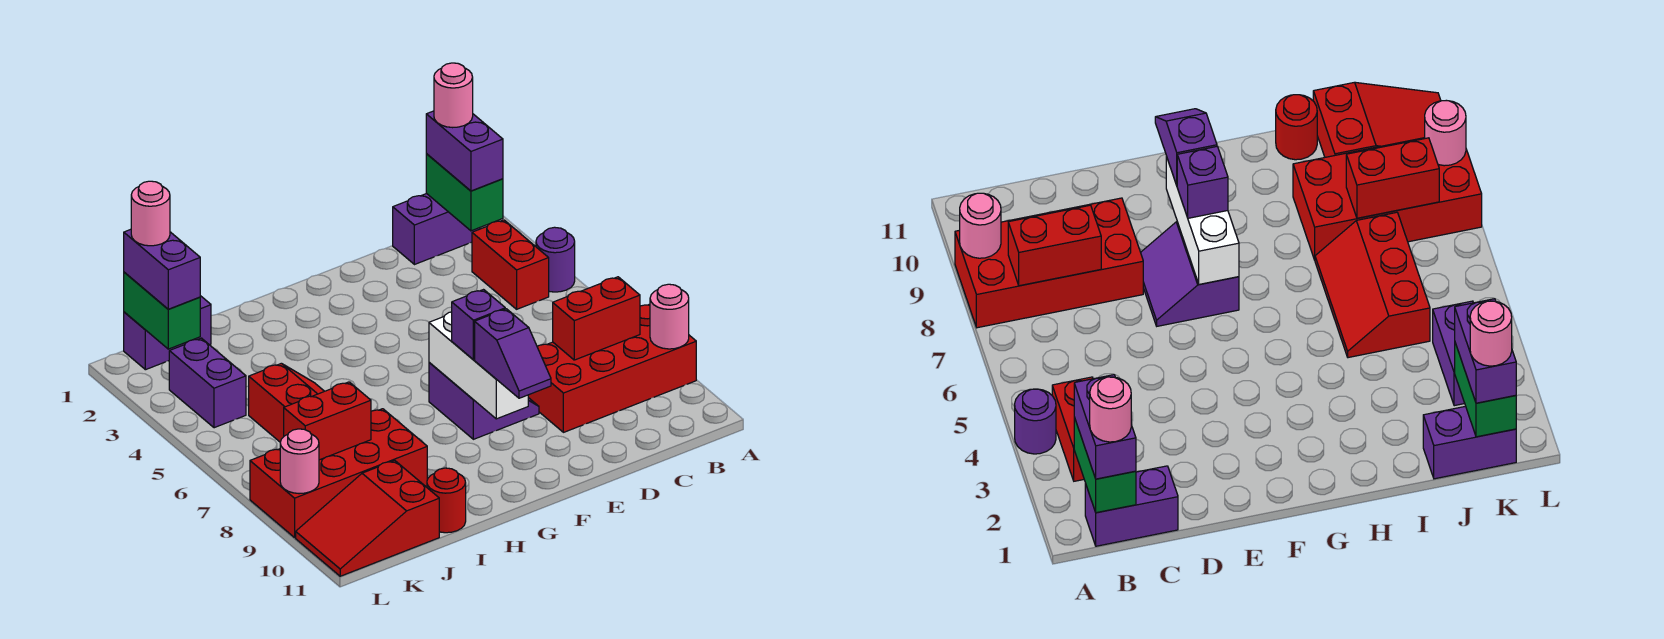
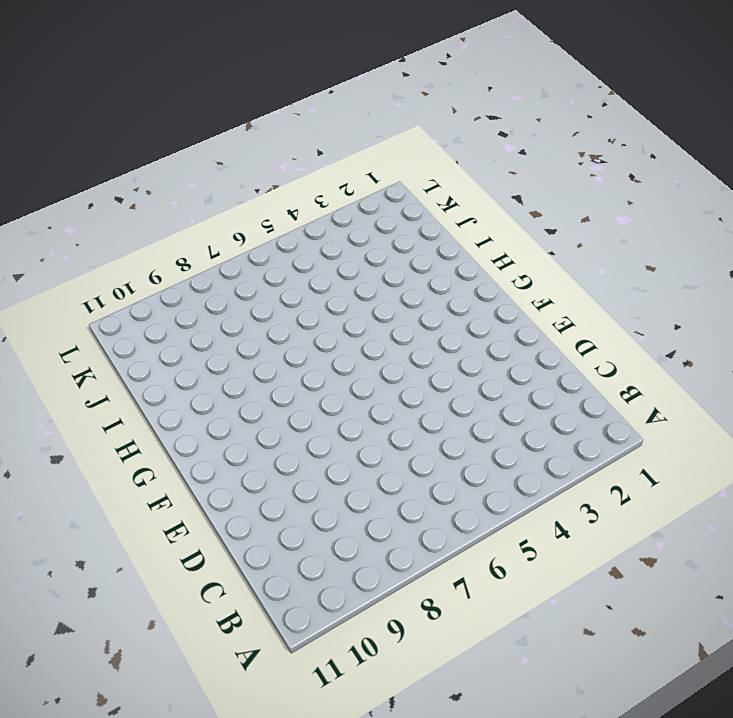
none -> purple round brick A4 level 1
none -> red brick A8:D9 level 1
none -> purple brick B1:C1 level 1

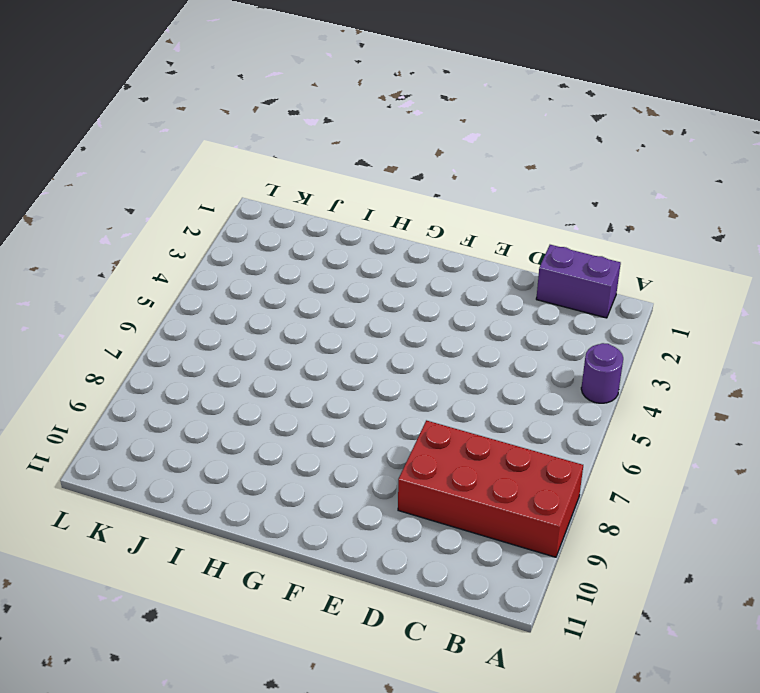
none -> red brick B3:B4 level 1
none -> purple slope E7:F8 level 1 top F
none -> red slope I5:J7 level 1 top J

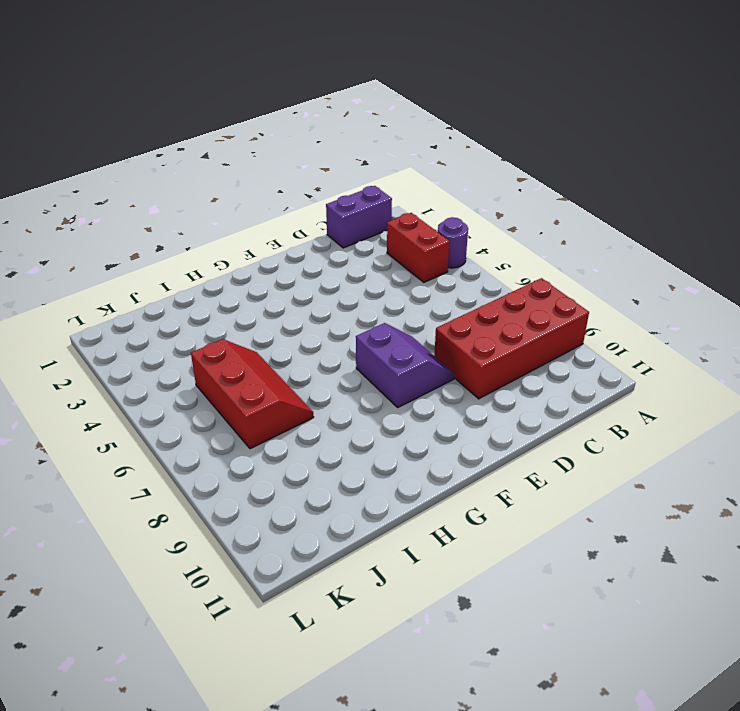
none -> red brick I8:L9 level 1
none -> red round brick I11 level 1
none -> purple brick J1:K1 level 1

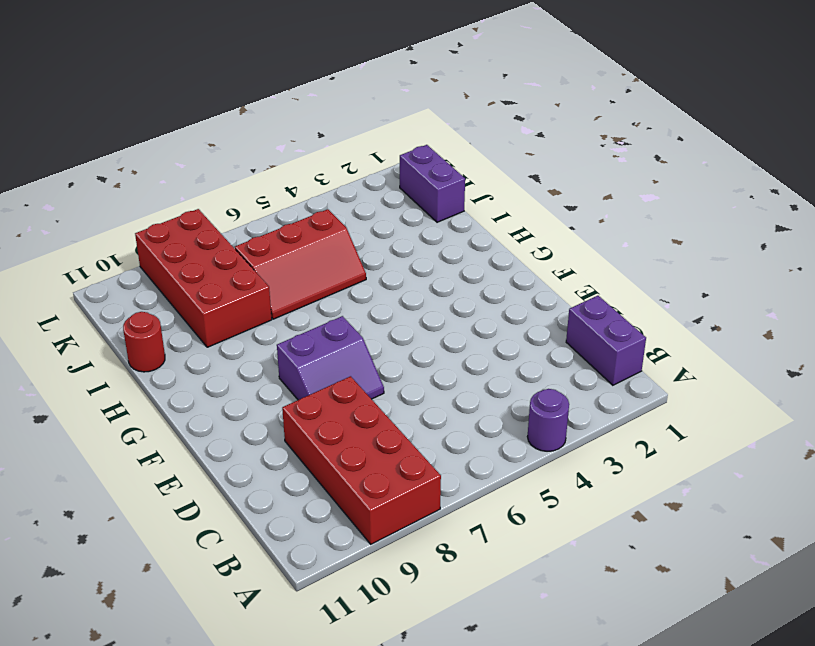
none -> red brick B3:B4 level 1
none -> red slope J10:L11 level 1 top J
none -> purple brick K3:K4 level 1

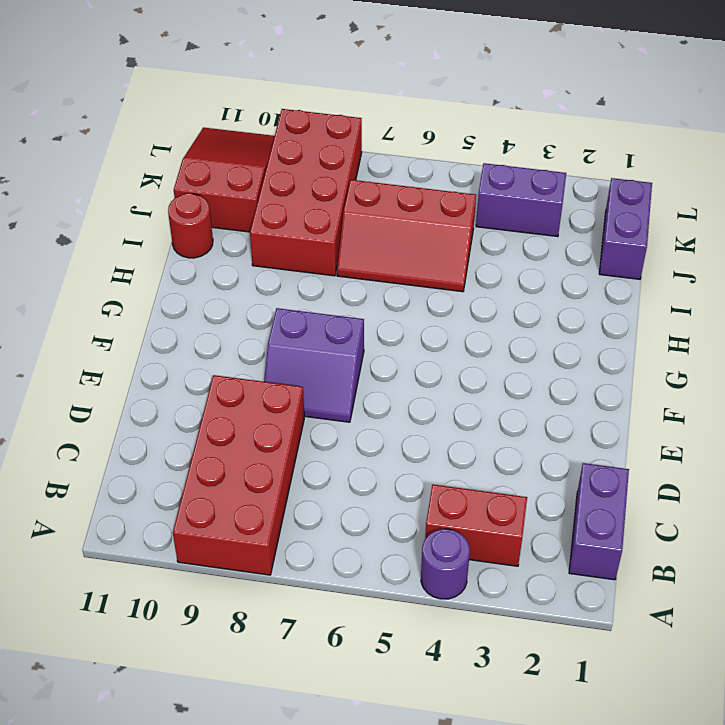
none -> pink round brick A9 level 2
none -> green brick B1:B2 level 2
none -> red brick B8:C8 level 2

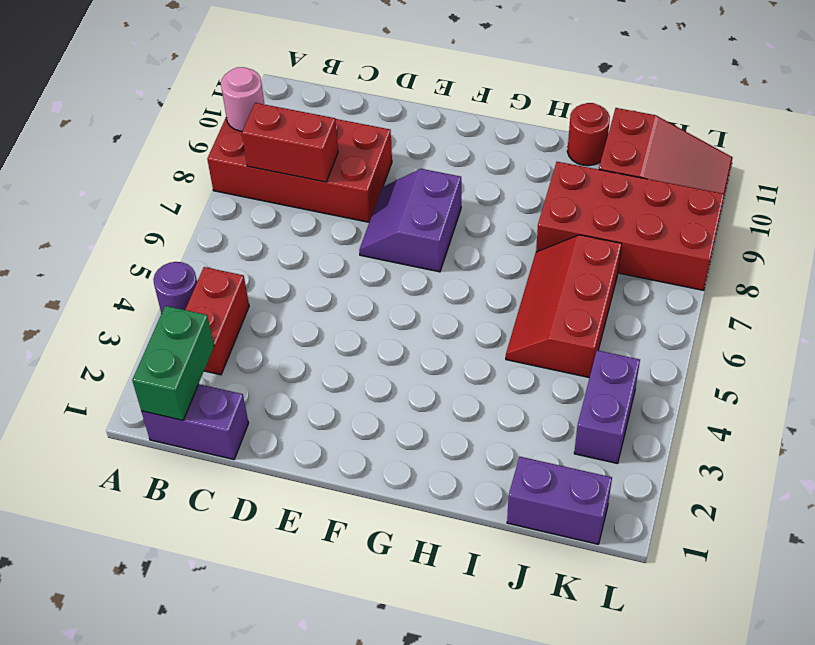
none -> white brick F7:F9 level 2
none -> red brick J8:K8 level 2
none -> green brick K1:K2 level 2

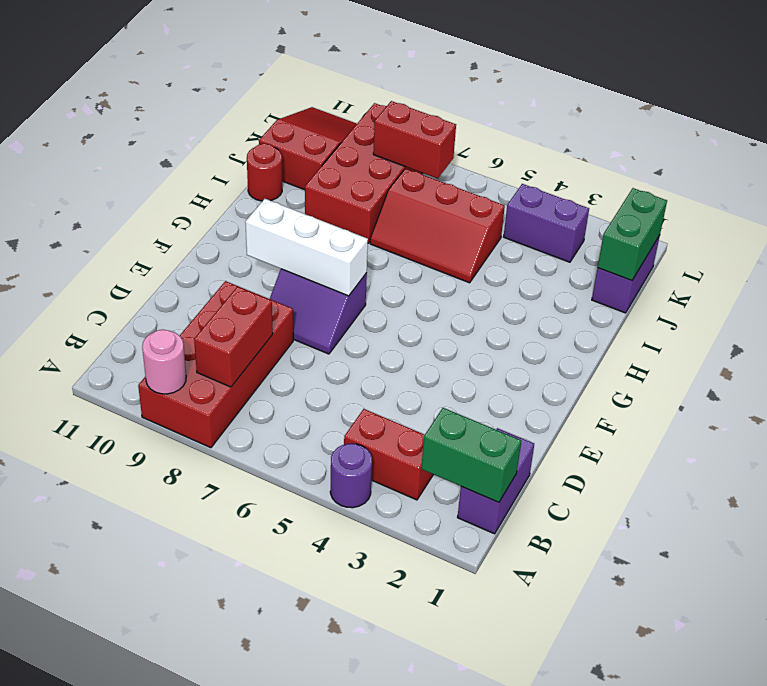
green brick J1:K1 level 2 -> green brick K1:K2 level 2
red brick K7:K8 level 2 -> red brick J8:K8 level 2
none -> pink round brick L9 level 2
none -> purple brick B1:B2 level 3
none -> purple brick F8 level 3

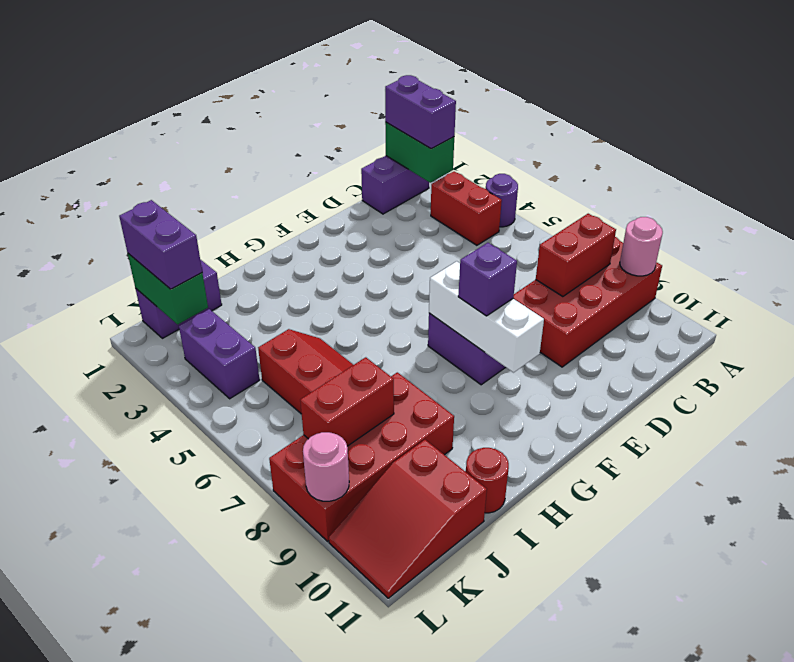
none -> purple slope F9:F10 level 3 top 9
none -> pink round brick B1 level 4
none -> pink round brick K1 level 4

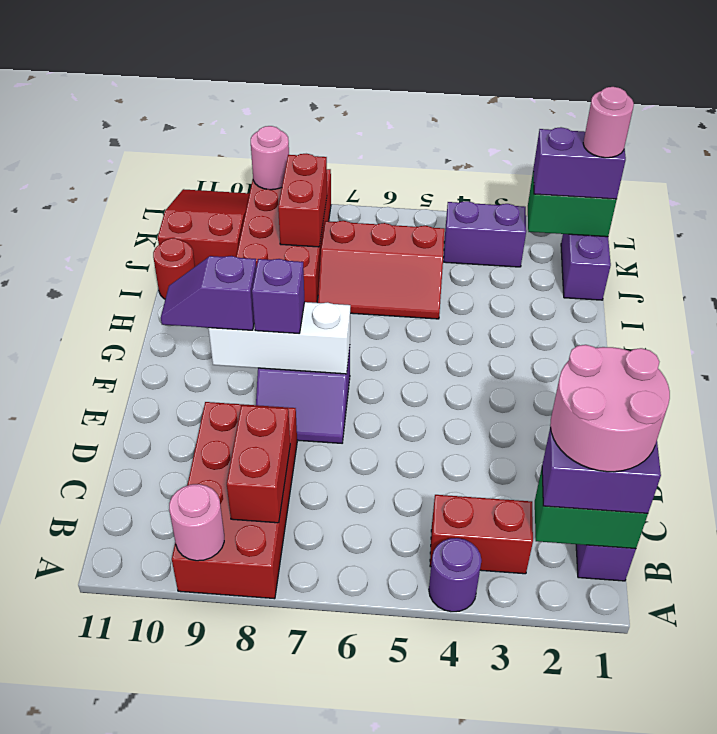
pink round brick B1:C2 level 4 -> pink round brick B1 level 4

